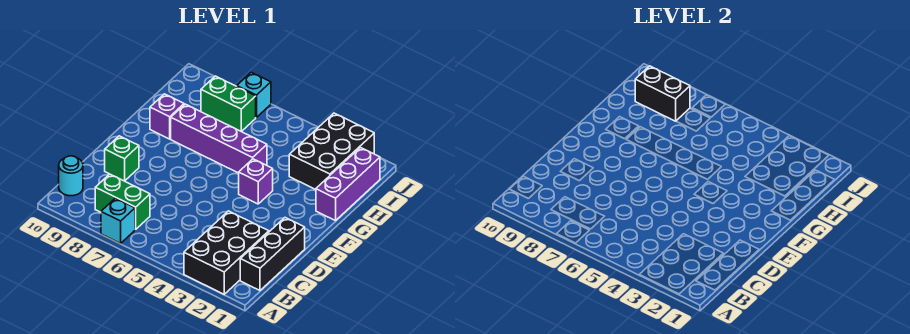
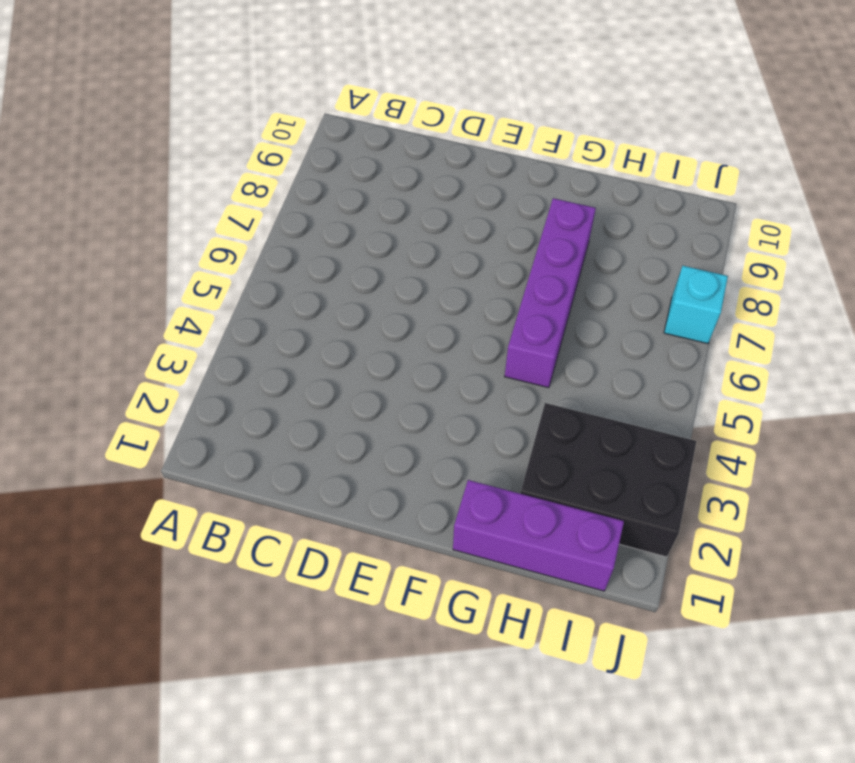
none -> black brick A2:C3 level 1
none -> cyan brick A7 level 1
none -> black brick B1:D1 level 1

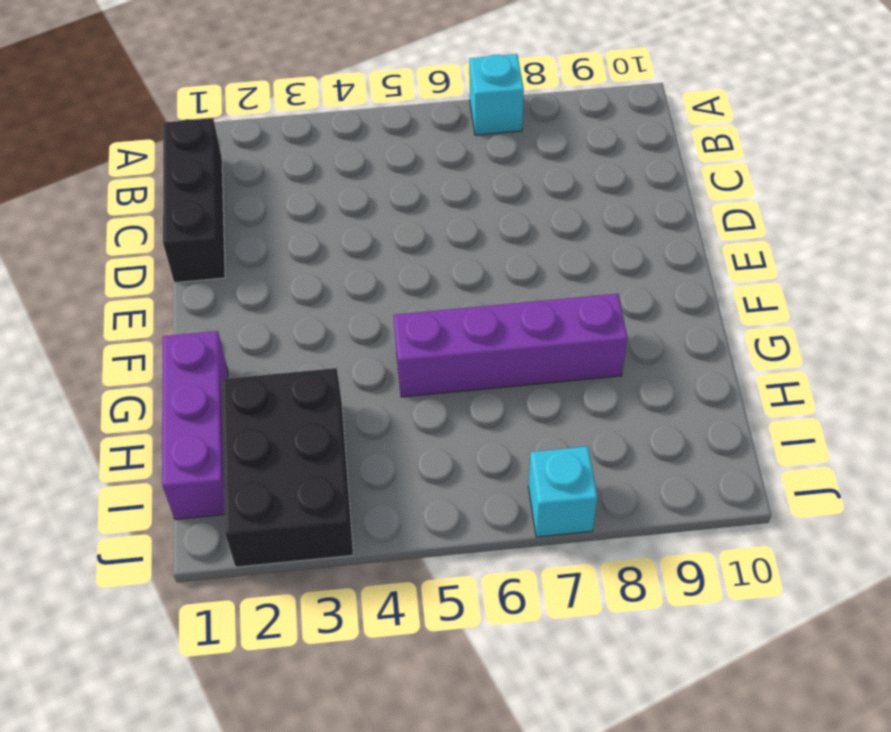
none -> black brick A2:C3 level 1
none -> green brick B7:B8 level 1
none -> cyan round brick B10 level 1

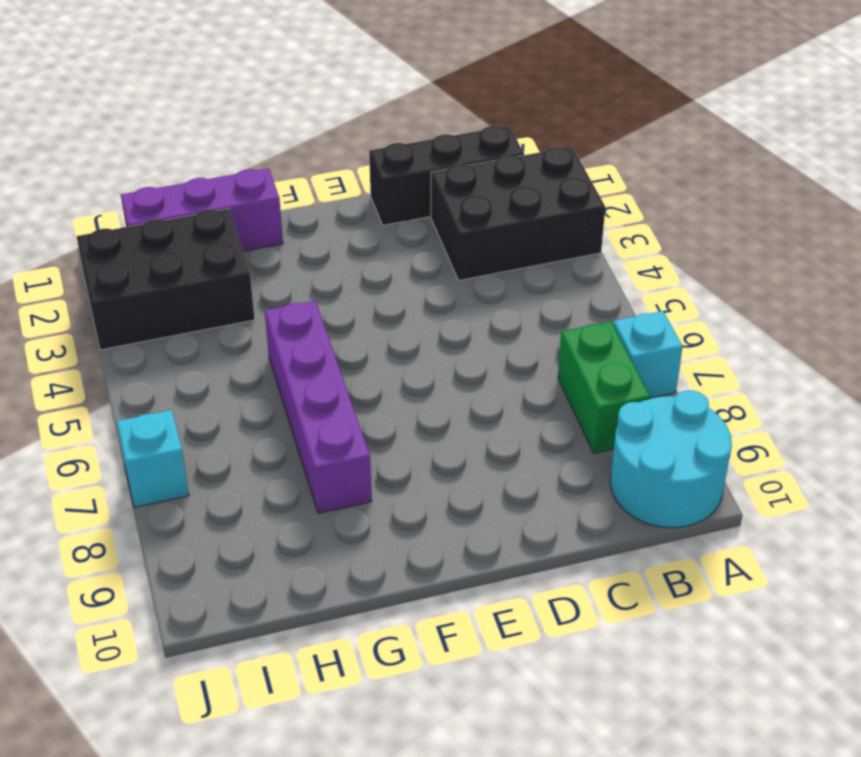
cyan round brick A9:B10 level 1 -> cyan round brick B10 level 1
none -> green brick D9 level 1
none -> purple brick F4 level 1
none -> purple brick G9 level 1

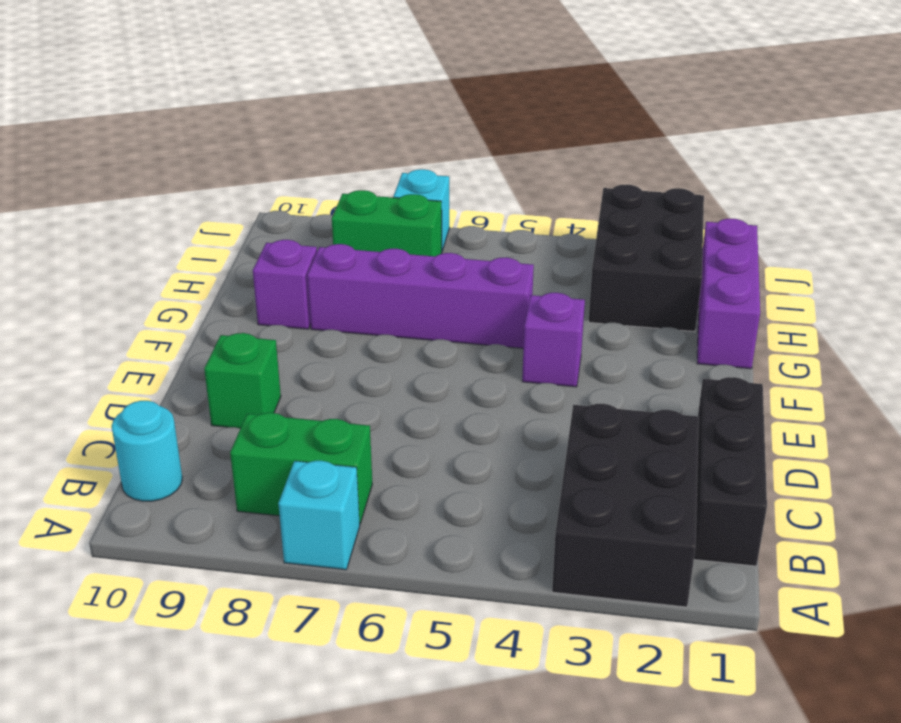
none -> black brick I8:I9 level 2

